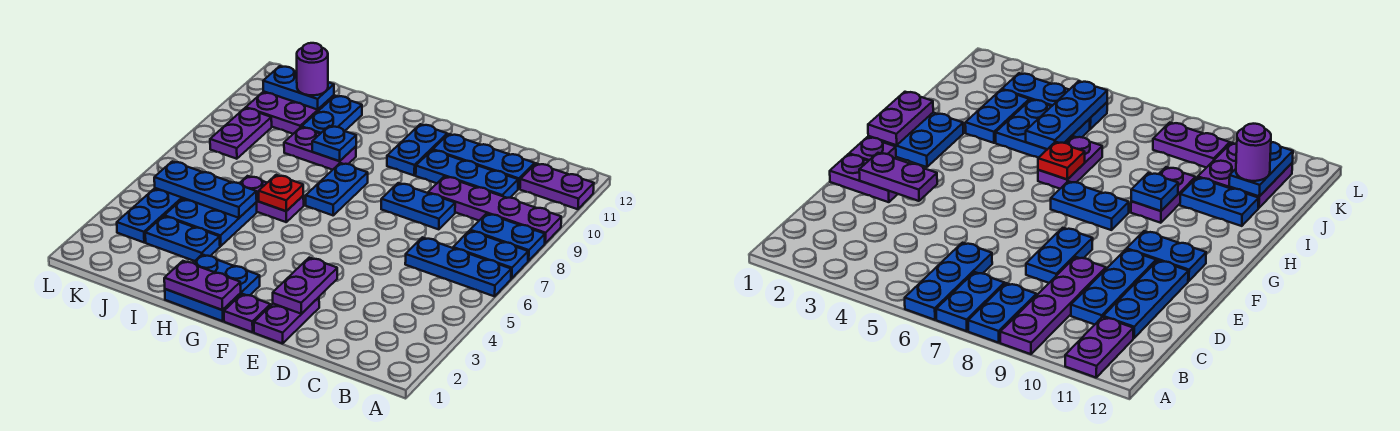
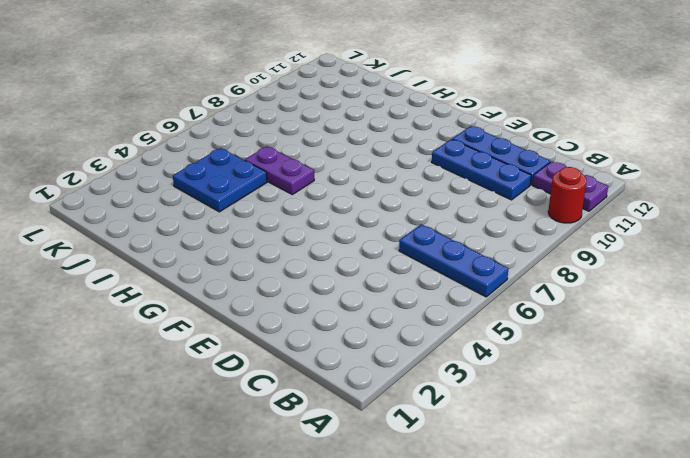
red round brick A10 level 1 -> none
none -> blue plate A7:B7 level 1
none -> blue plate A8:B8 level 1
none -> purple plate A9:D9 level 1

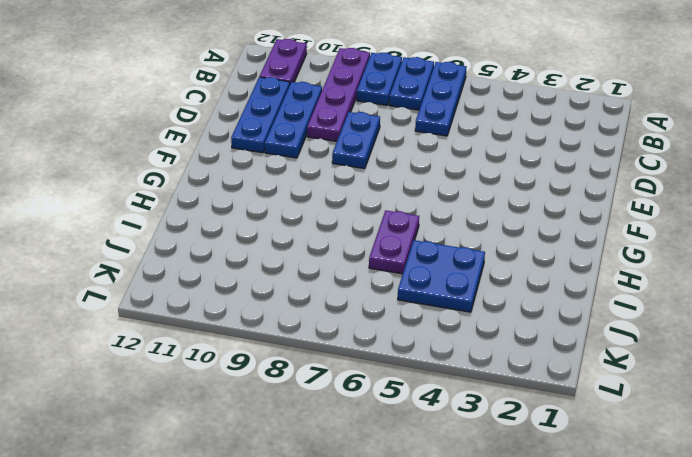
none -> purple plate E1:E2 level 1
none -> purple plate F1 level 1
none -> blue plate F10:F11 level 1

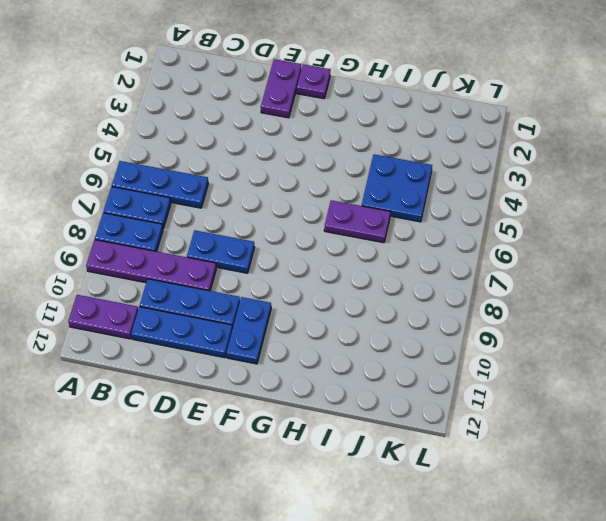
none -> blue plate G1:H2 level 1
none -> blue plate G7:G8 level 1
none -> purple plate H9:I9 level 1

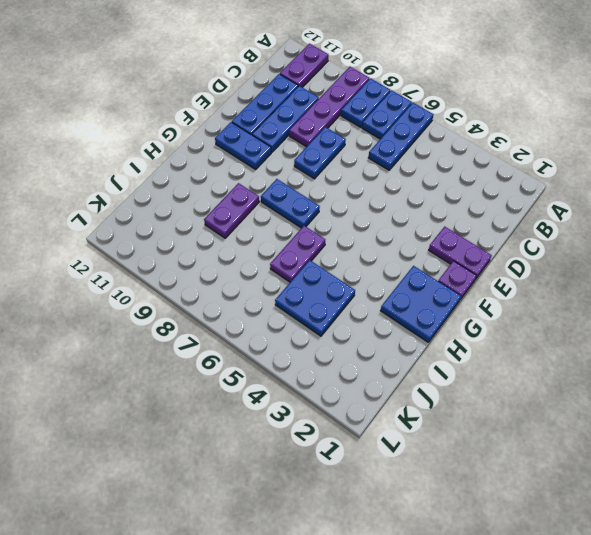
none -> blue plate I3:J3 level 1
none -> blue plate I10:I11 level 1
none -> purple plate J10:K11 level 1

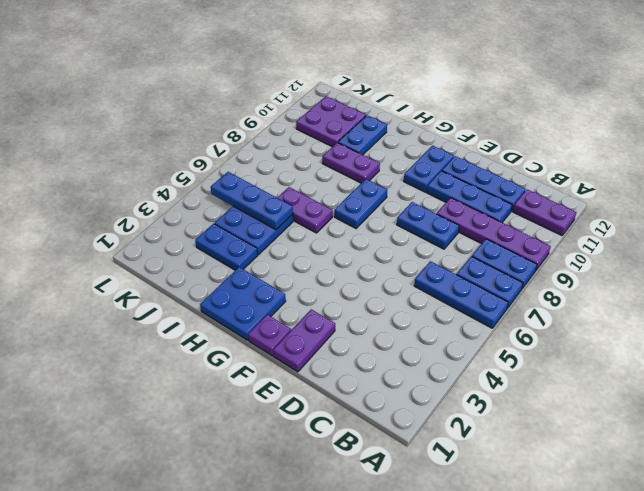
none -> blue plate K3:K5 level 1
none -> purple plate K8:K9 level 1
none -> purple plate E2:E3 level 2

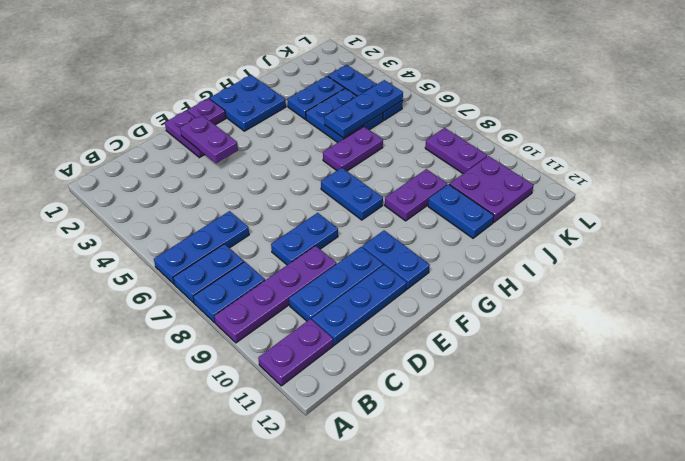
none -> purple plate G1:H1 level 2
none -> red plate H6 level 2
none -> blue plate H9 level 2

